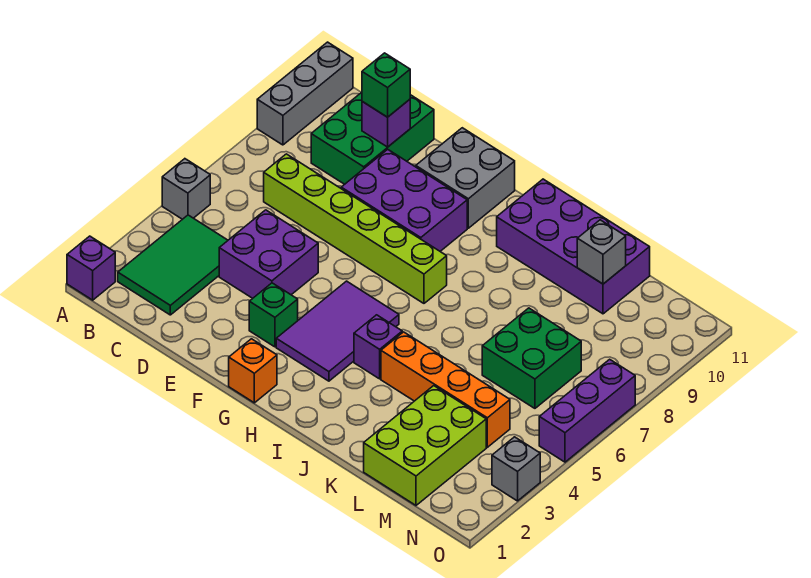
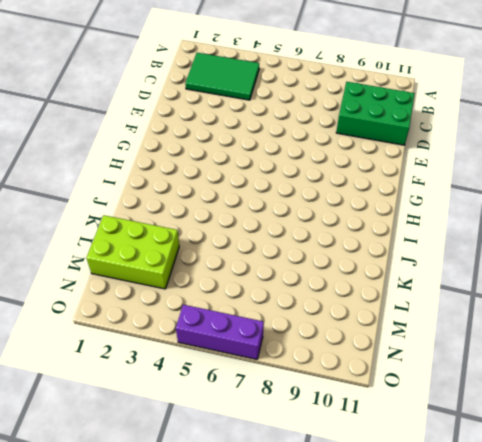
none -> purple brick A1 level 1
none -> grey brick A5 level 1
none -> grey brick A9:A11 level 1

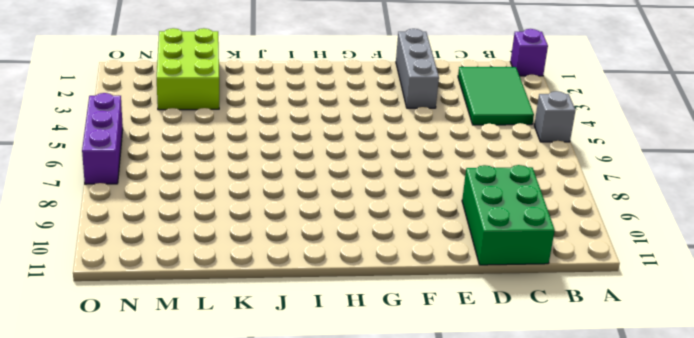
grey brick E1:E3 level 1 -> grey brick A9:A11 level 1
none -> lime brick C7:H7 level 1
none -> purple brick D4:E5 level 1
none -> purple brick E8:G9 level 1

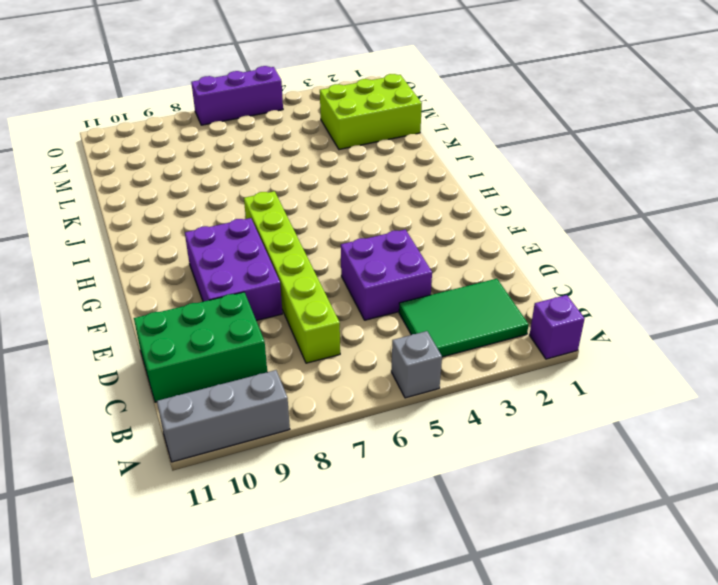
none -> green brick F3 level 1
none -> grey brick F10:G11 level 1
none -> orange brick G1 level 1

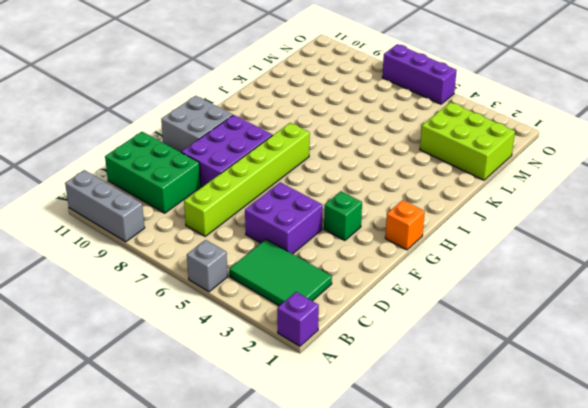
none -> purple tile G3:H5 level 1
none -> purple brick I4 level 1
none -> purple brick I10:L11 level 1

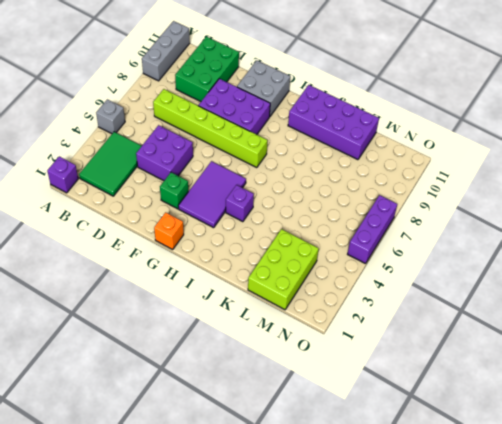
none -> orange brick J4:M4 level 1
none -> green brick L6:M7 level 1
none -> grey brick O3 level 1

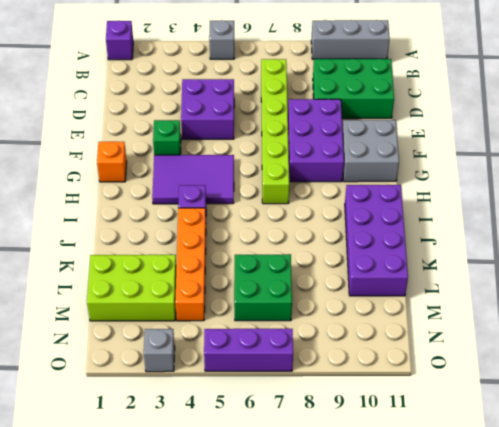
none -> green tile B2:C4 level 1
none -> purple brick D10 level 2
none -> grey brick L10 level 2

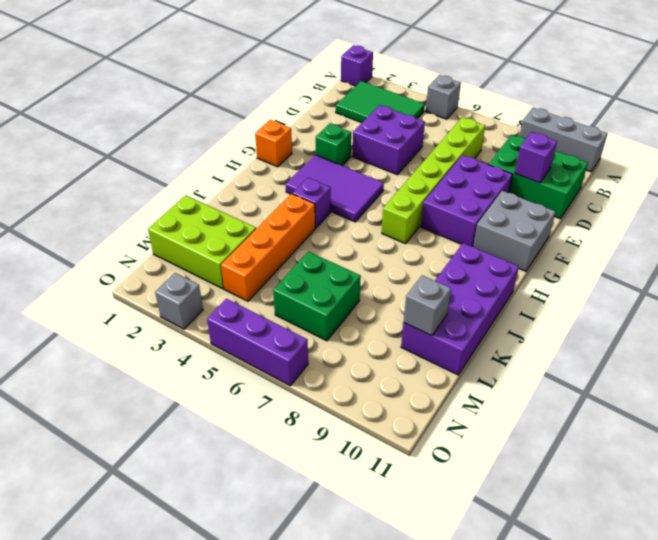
none -> green brick D10 level 3

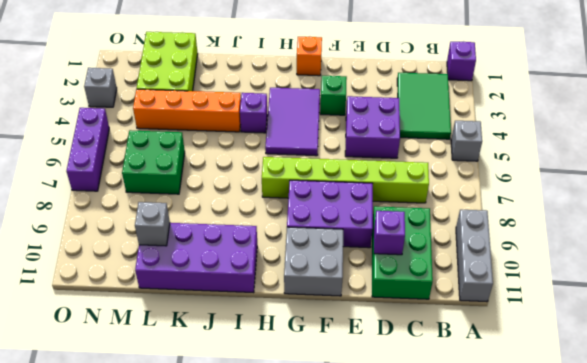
none -> green brick D10 level 3

